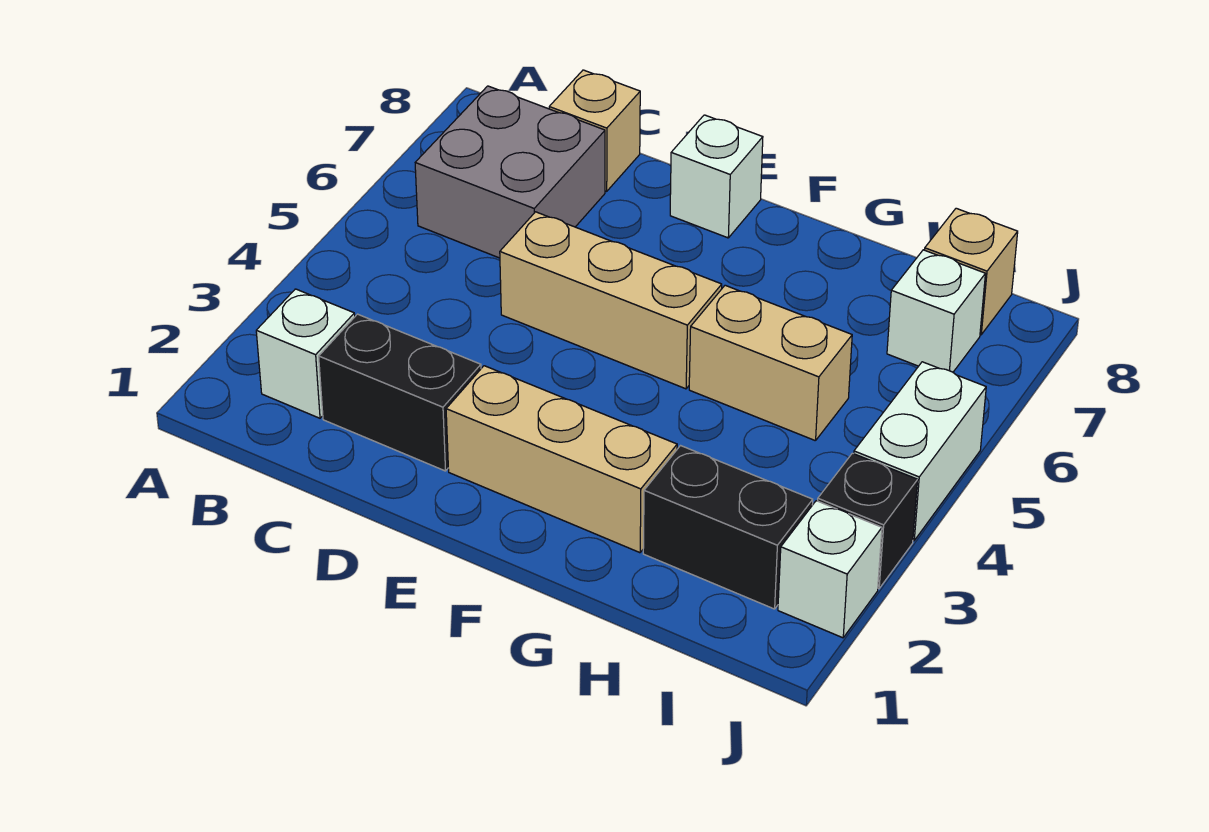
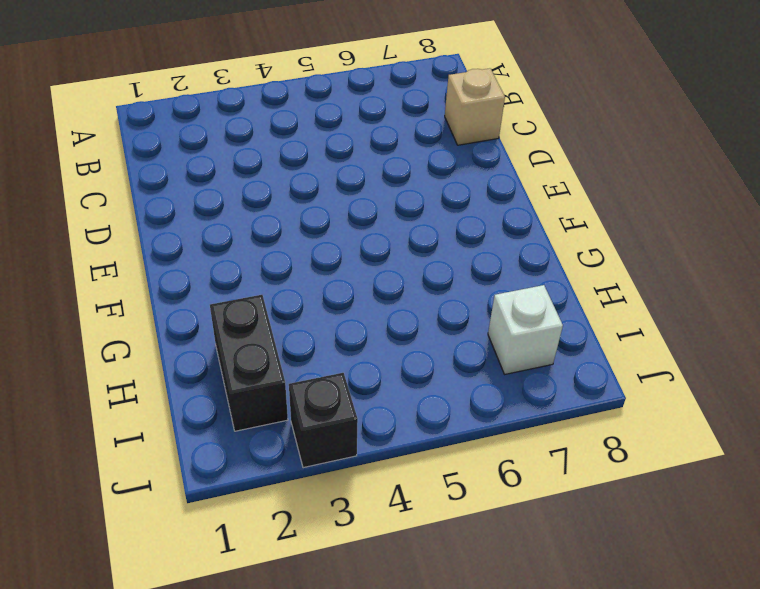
none -> white brick B2 level 1
none -> grey brick B6:C7 level 1
none -> black brick C2:D2 level 1

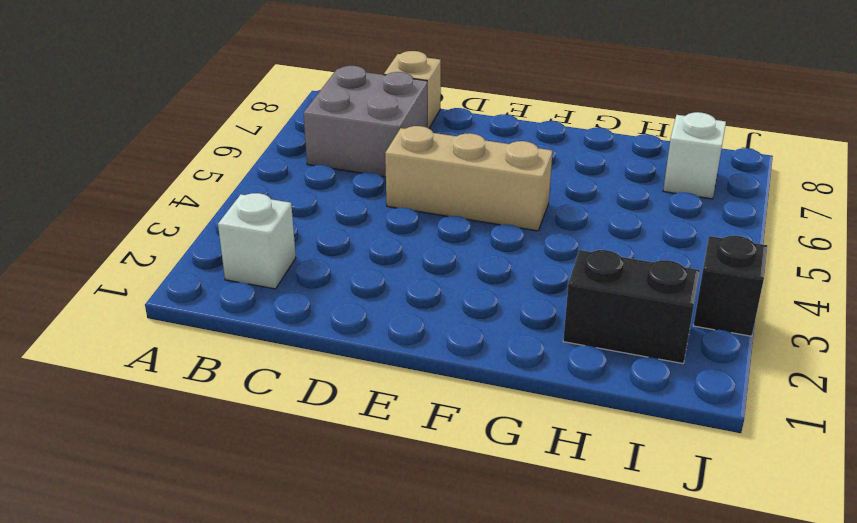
none -> black brick C2:D2 level 1
none -> tan brick E2:G2 level 1
none -> white brick E8 level 1

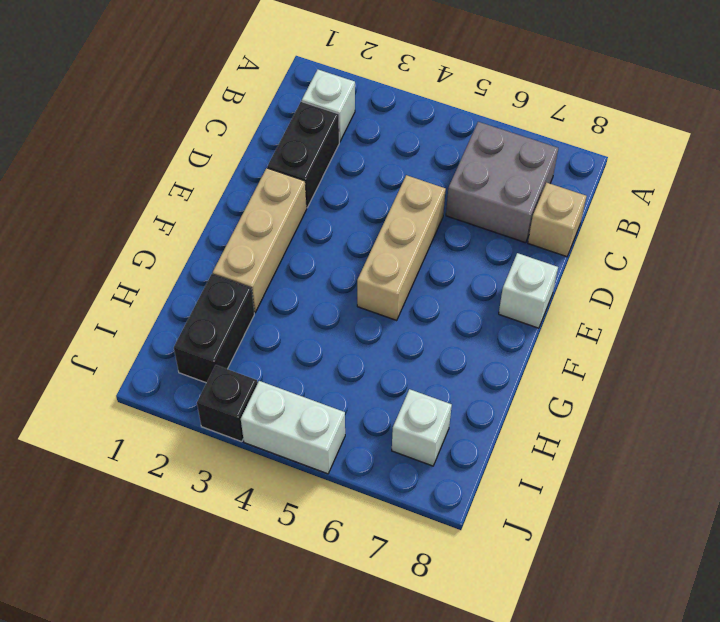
none -> tan brick G5:H5 level 1
none -> tan brick I8 level 1
none -> white brick J2 level 1

